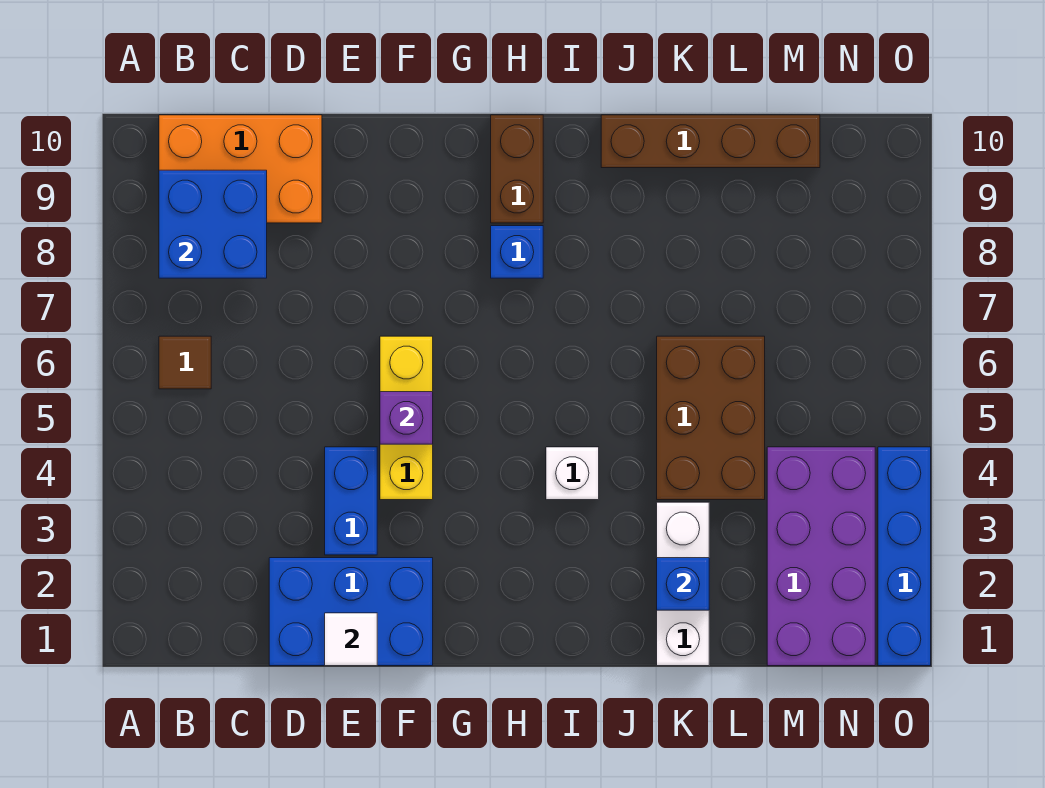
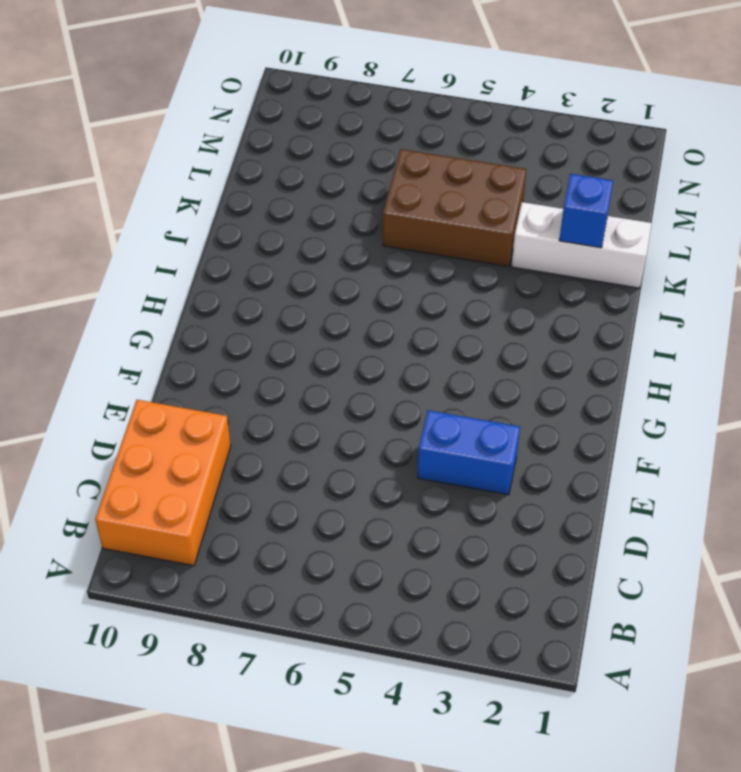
none -> brown tile B6 level 1
none -> blue brick D1:F2 level 1
none -> yellow brick F4:F6 level 1

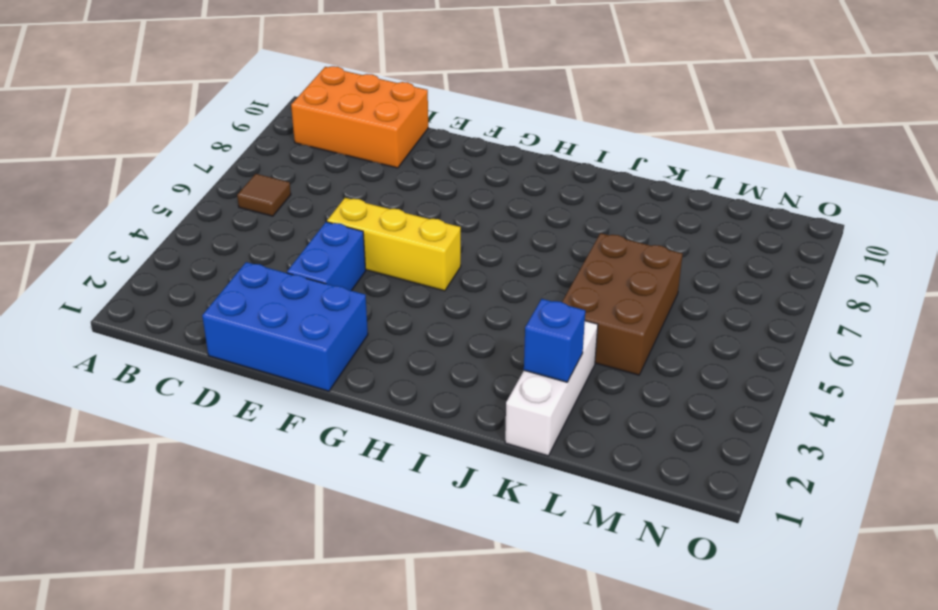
yellow brick E5:G5 level 1 -> yellow brick F4:F6 level 1
none -> blue brick H8 level 1
none -> brown brick H9:H10 level 1
none -> white brick I4 level 1

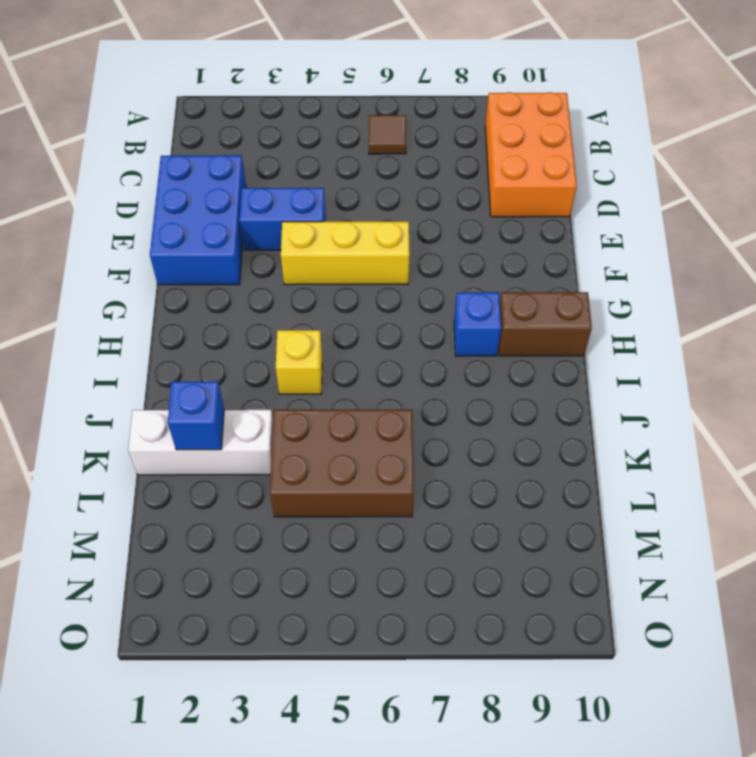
yellow brick I4 level 1 -> white brick I4 level 1
none -> brown brick J10:M10 level 1
none -> purple brick M1:N4 level 1
none -> blue brick O1:O4 level 1

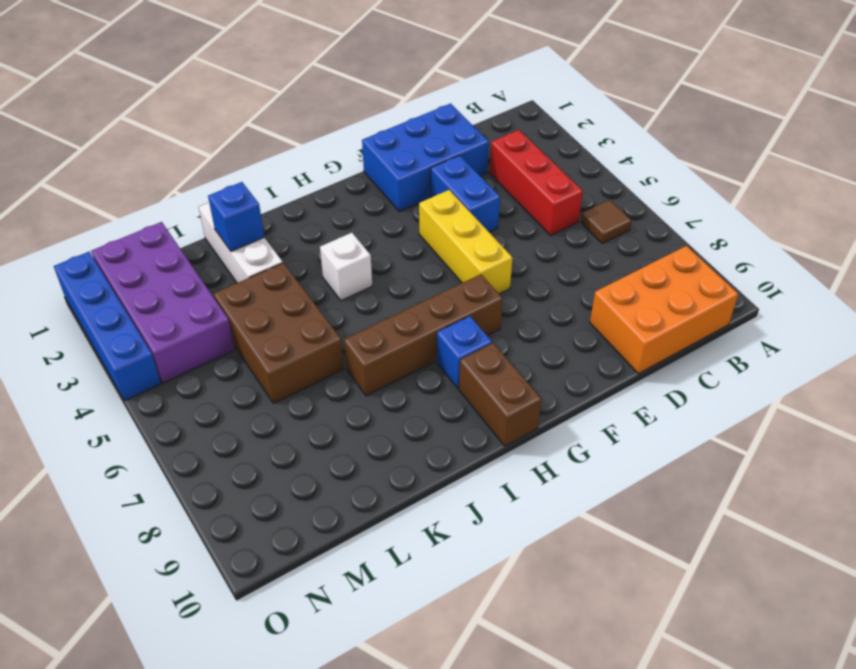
red brick C3:C5 level 1 -> none
brown brick G7:J7 level 1 -> brown brick J10:M10 level 1
none -> blue brick B8:C9 level 2
none -> white tile E1 level 2
none -> purple brick F5 level 2

